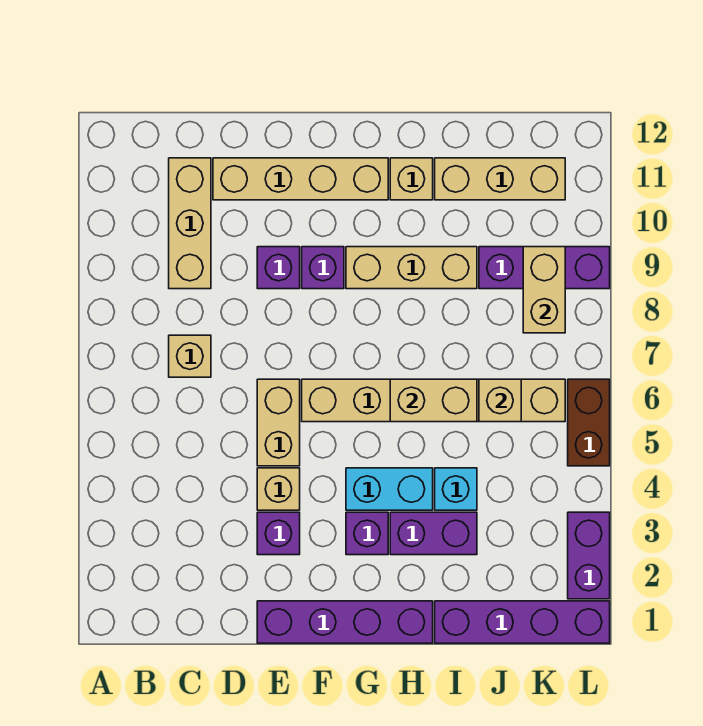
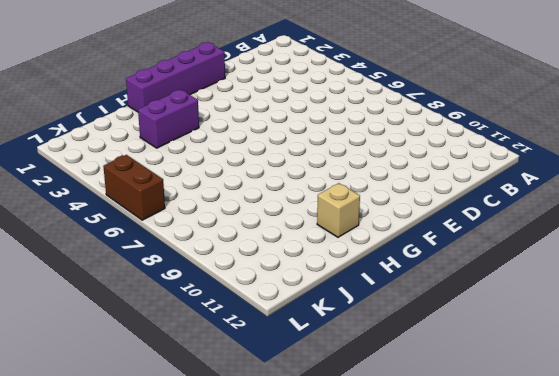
none -> tan brick C7 level 1
none -> tan brick C9:C11 level 1
none -> tan brick D11:G11 level 1

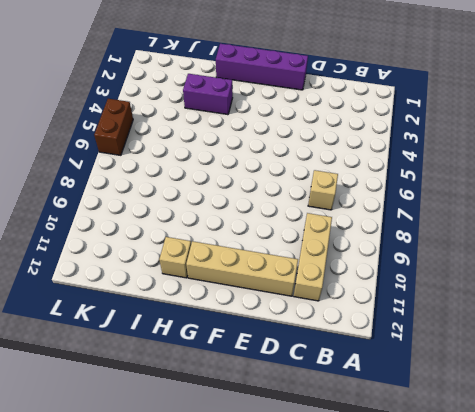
none -> purple brick E3 level 1
none -> tan brick E4 level 1
none -> tan brick E5:E6 level 1

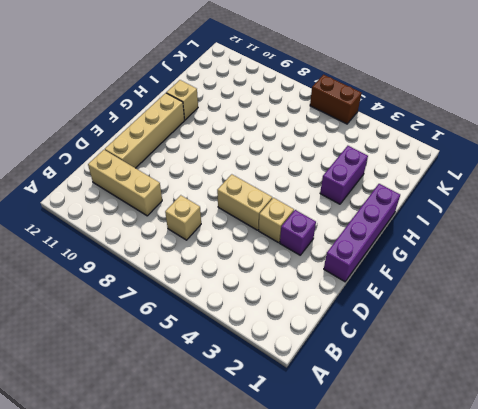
none -> purple brick E9 level 1
none -> tan brick F6:K6 level 1
none -> purple brick F9 level 1

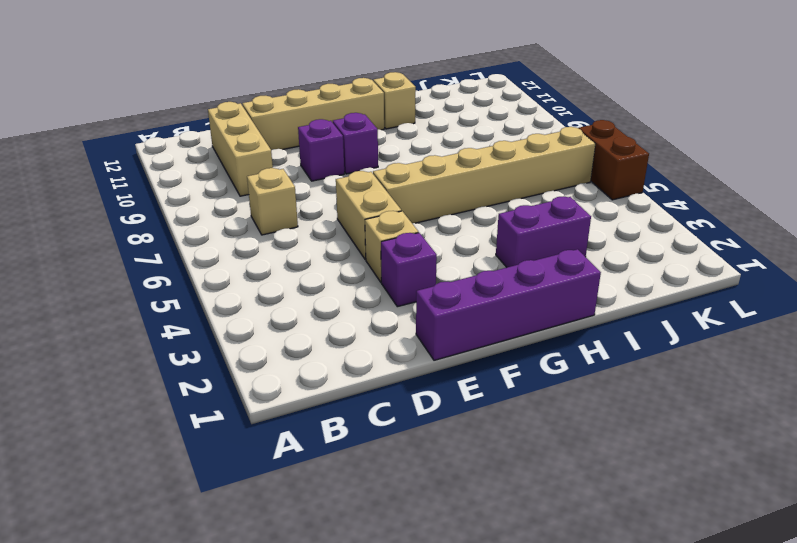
none -> purple brick G3 level 1
none -> cyan brick G4:H4 level 1
none -> tan brick G9:I9 level 1

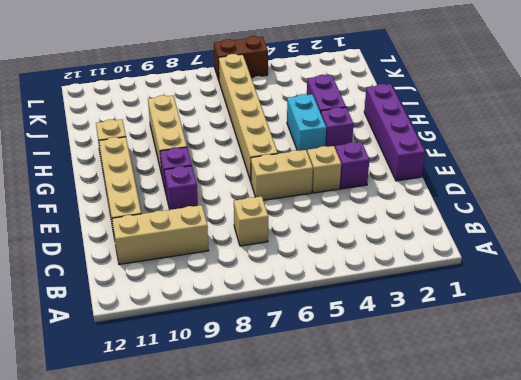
none -> purple brick I1:L1 level 1
none -> cyan brick I4 level 1
none -> tan brick I11:K11 level 1

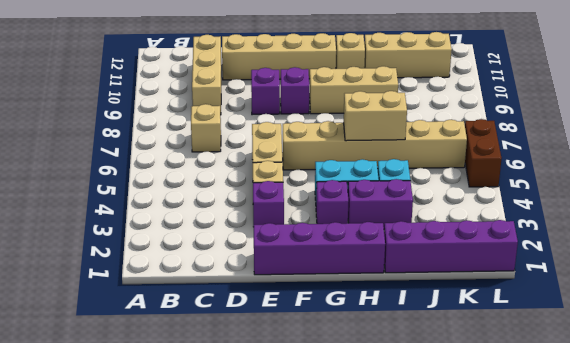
none -> purple brick J9:L9 level 1
none -> purple brick L2:L3 level 1
none -> tan brick J6 level 2

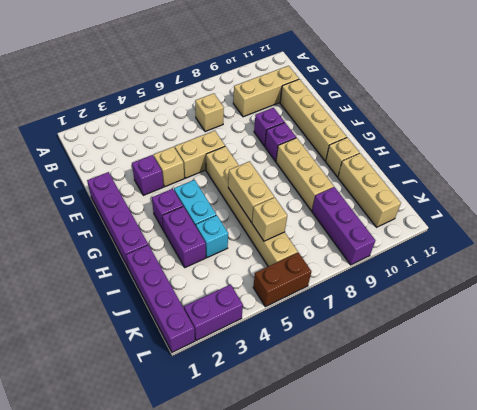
none -> tan brick K8:K9 level 2

